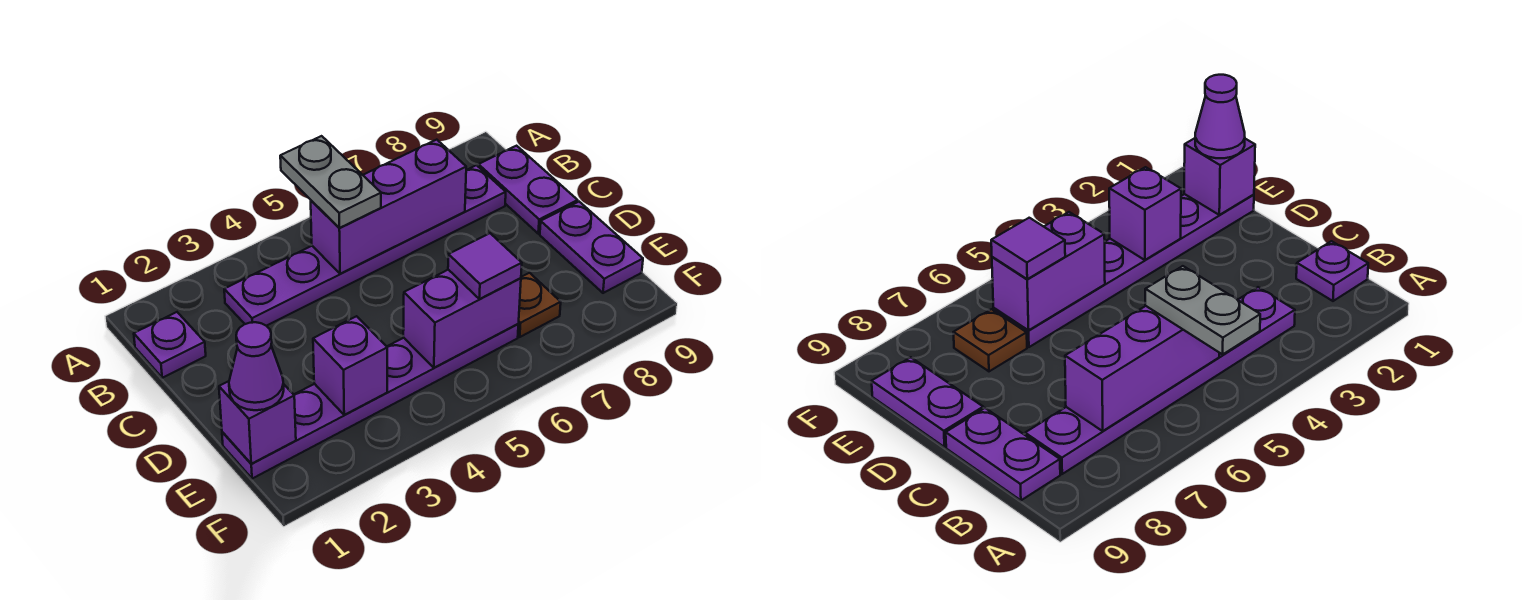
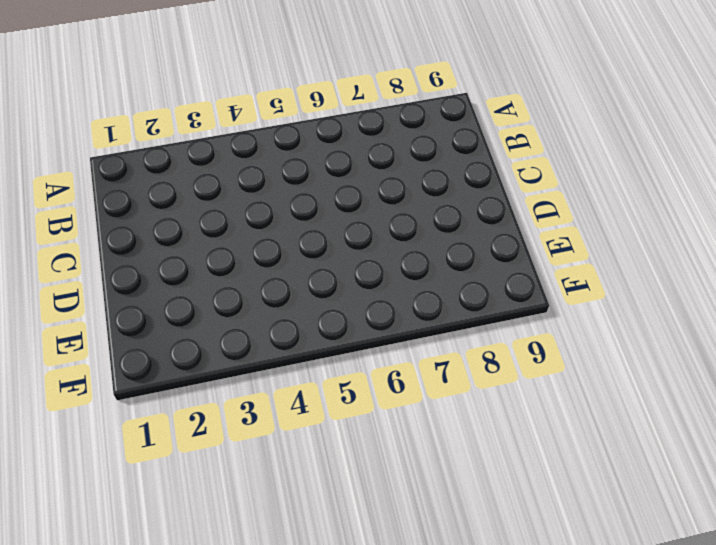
none -> purple plate B1 level 1
none -> purple plate B3:B8 level 1
none -> purple plate B9:C9 level 1

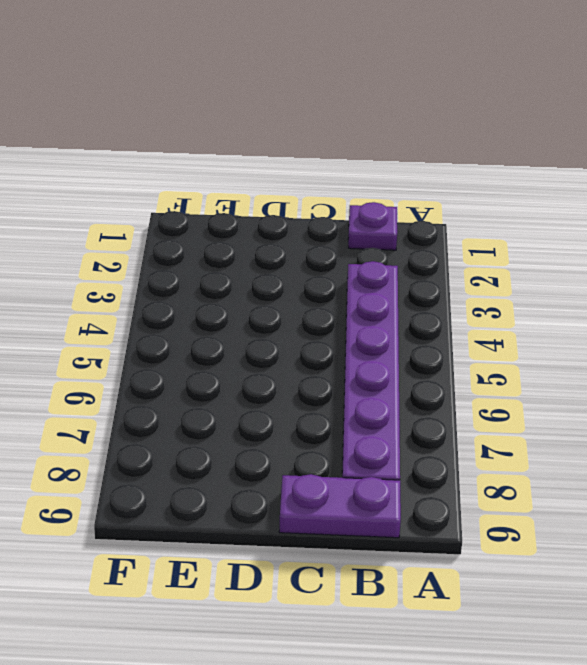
none -> purple plate D9:E9 level 1
none -> purple plate E1:E6 level 1
none -> brown plate E7 level 1

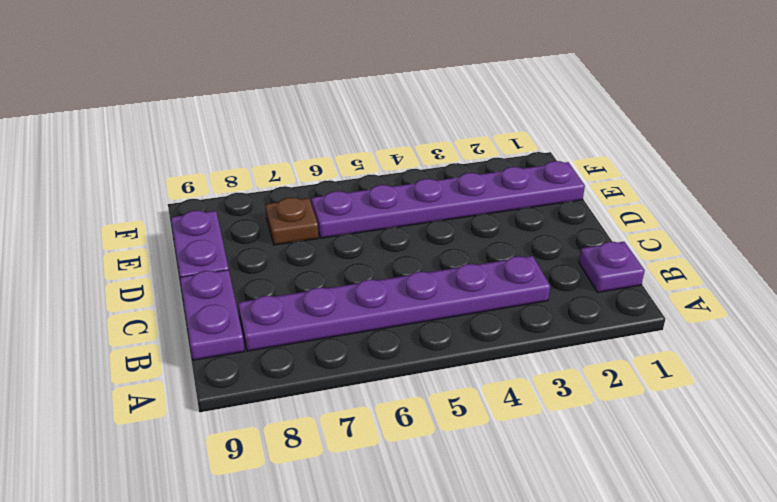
none -> purple brick B5:B7 level 2
none -> purple brick E1 level 2
none -> purple brick E3 level 2

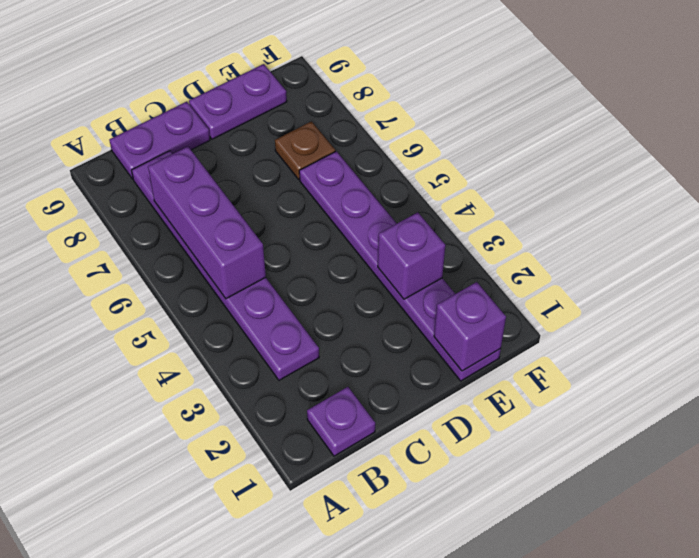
none -> purple brick E5:E6 level 2
none -> grey plate A5:B5 level 3
none -> purple cone E1 level 3

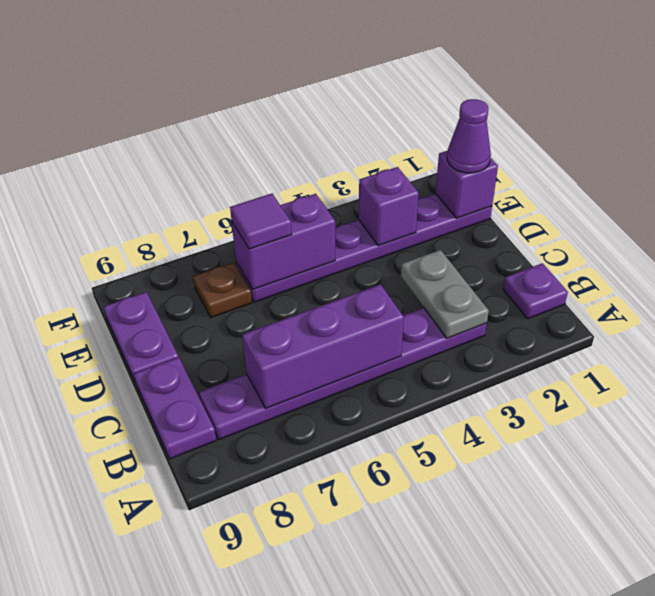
grey plate B3:C3 level 2 -> grey plate A5:B5 level 3

